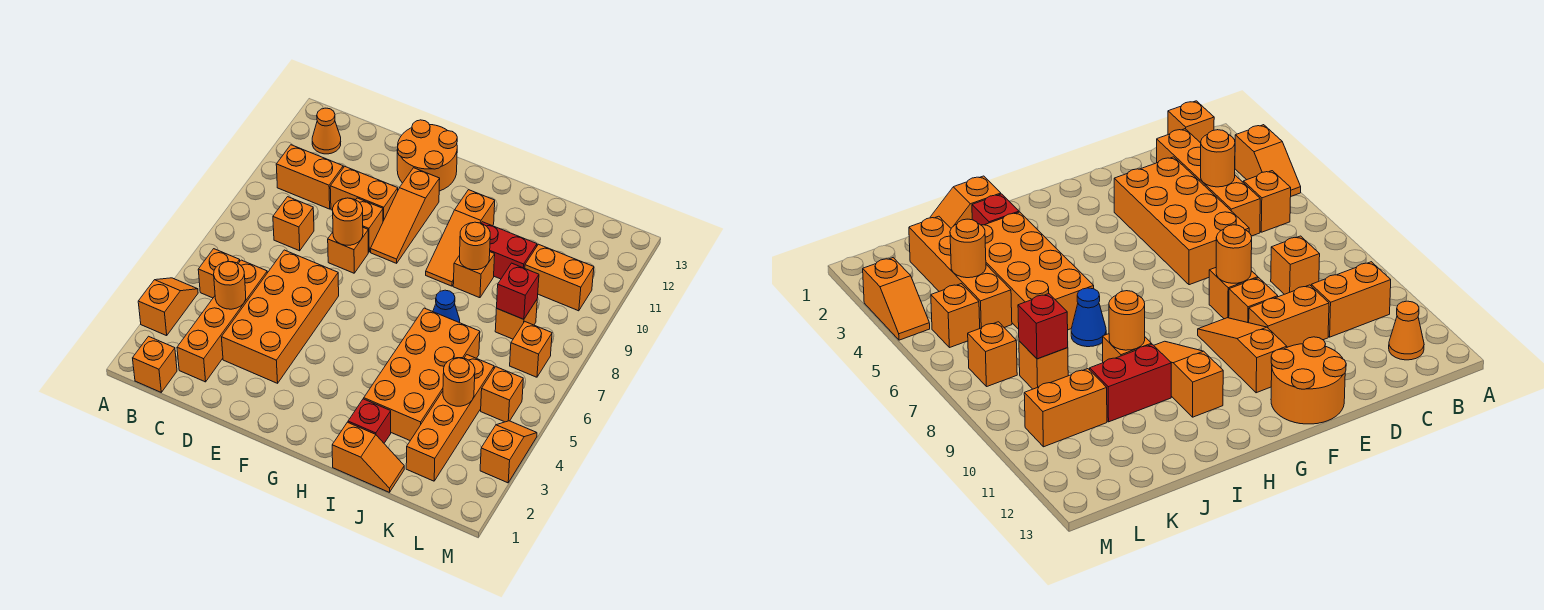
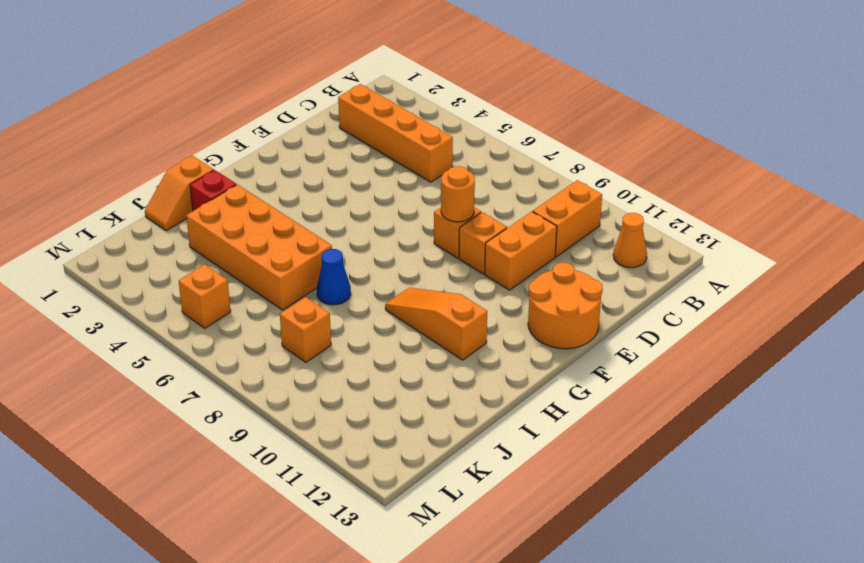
none -> orange slope A3:A4 level 1 top 3
none -> orange brick B1 level 1
none -> orange brick B5 level 1
none -> orange brick C8 level 1

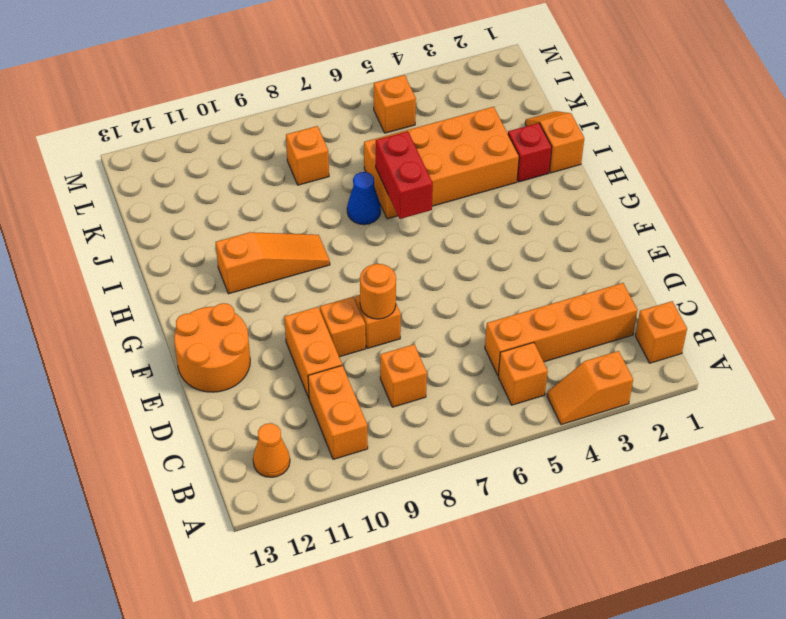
red brick H6:I6 level 2 -> red brick I10:J10 level 1
none -> orange brick D3:E6 level 1
none -> orange slope F9:F11 level 1 top 11
none -> orange brick I9 level 1
none -> orange brick K2:K5 level 1

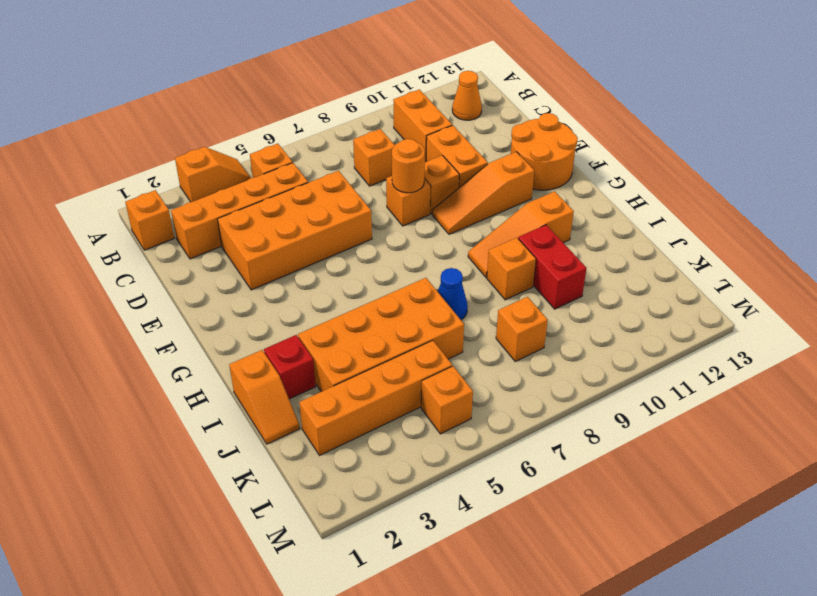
none -> orange brick K10:L10 level 1
none -> orange brick L7 level 1
none -> orange slope M3:M4 level 1 top 3
none -> orange round brick C4 level 2

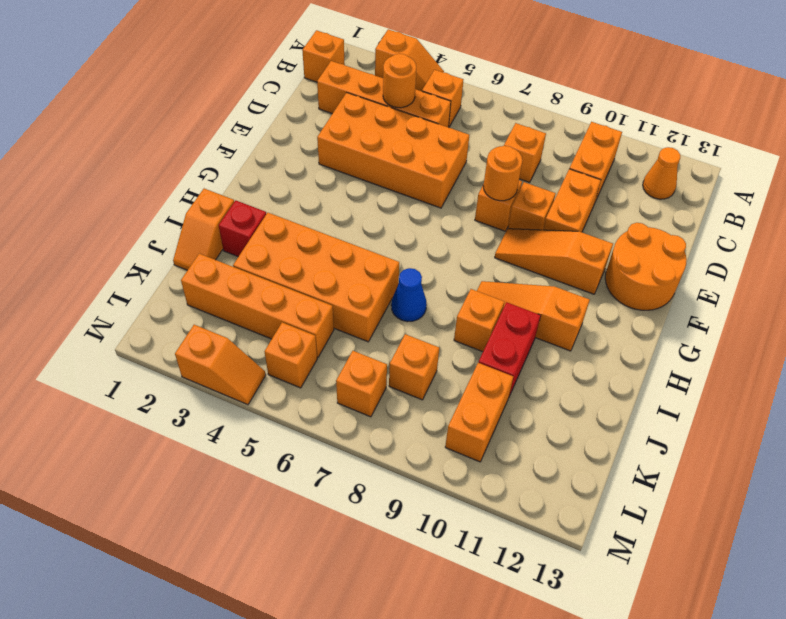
none -> orange round brick I9 level 2
none -> orange round brick K4 level 2
none -> red brick K8 level 2

